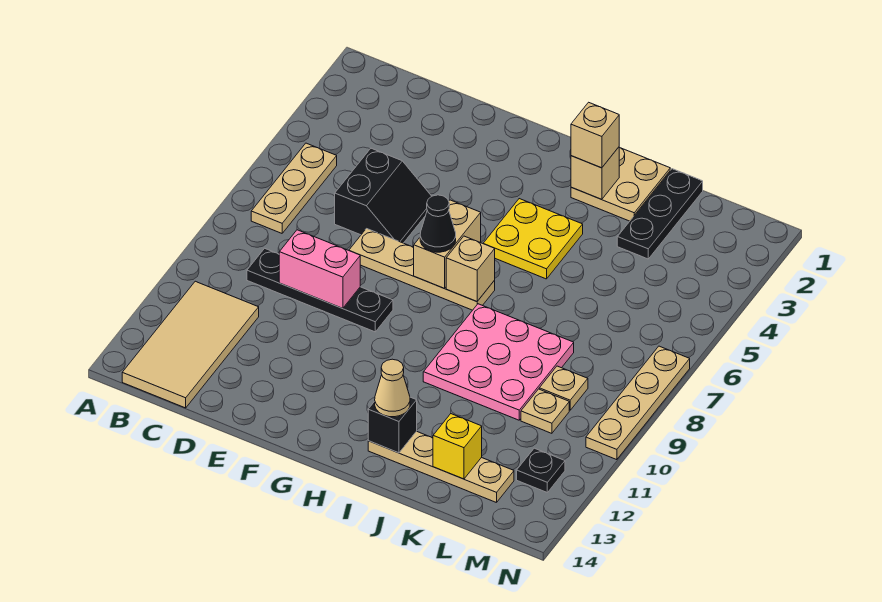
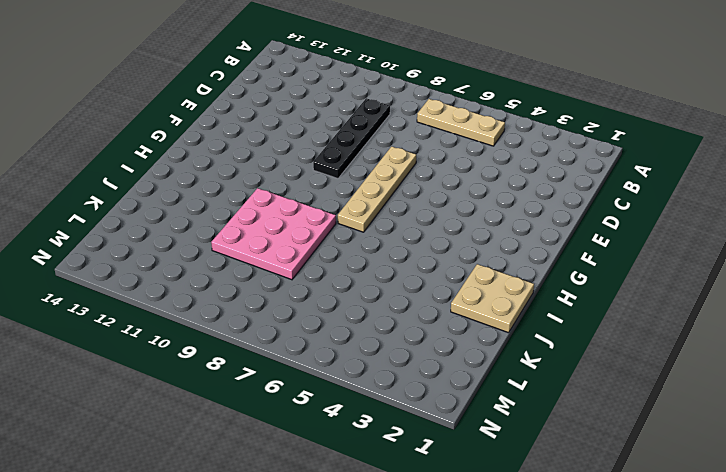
none -> tan tile B11:C14 level 1
none -> black slope D5:E6 level 1 top D
none -> yellow plate H4:I5 level 1

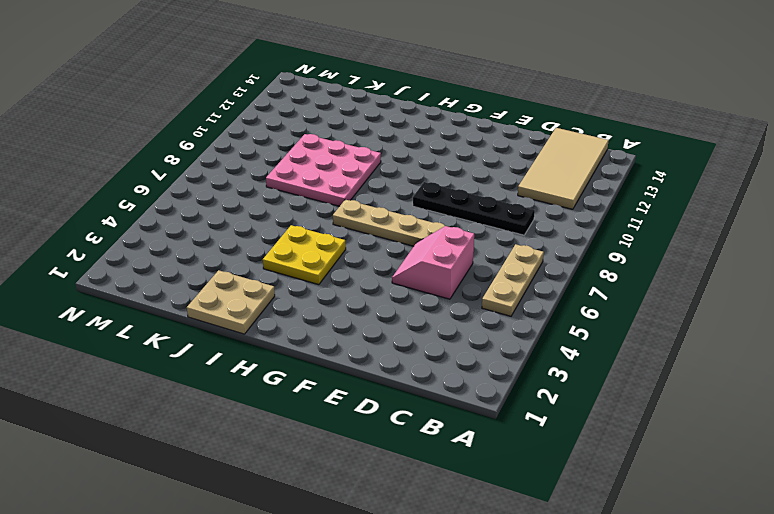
pink slope D5:E6 level 1 top D -> black slope D5:E6 level 1 top D
none -> tan plate I13:L13 level 1
none -> black plate K1:K3 level 1
none -> tan plate L9 level 1

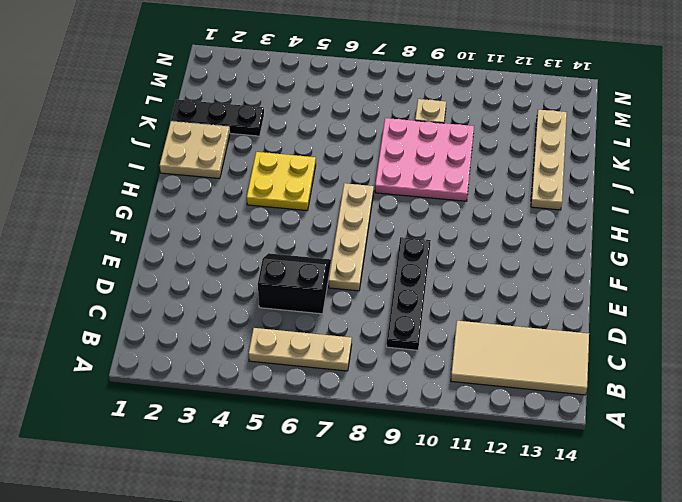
none -> tan plate L10 level 1
none -> black plate M12 level 1
none -> tan plate N7:N10 level 1

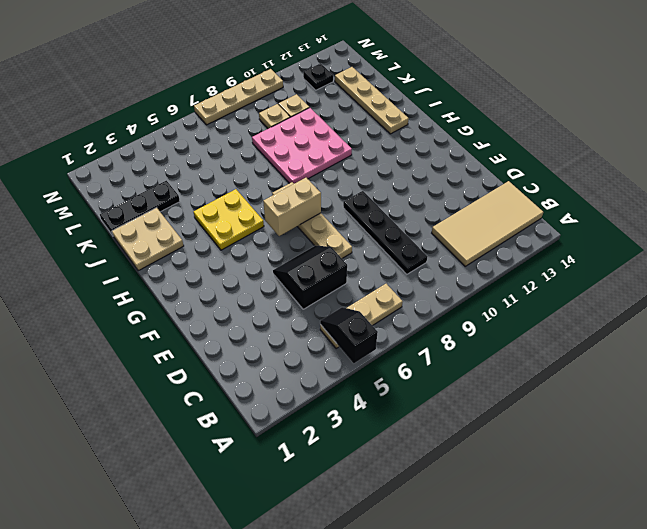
black slope A5:B5 level 2 top A -> none
none -> pink brick D9:E9 level 2
none -> tan brick H7 level 2
none -> tan brick I2 level 2

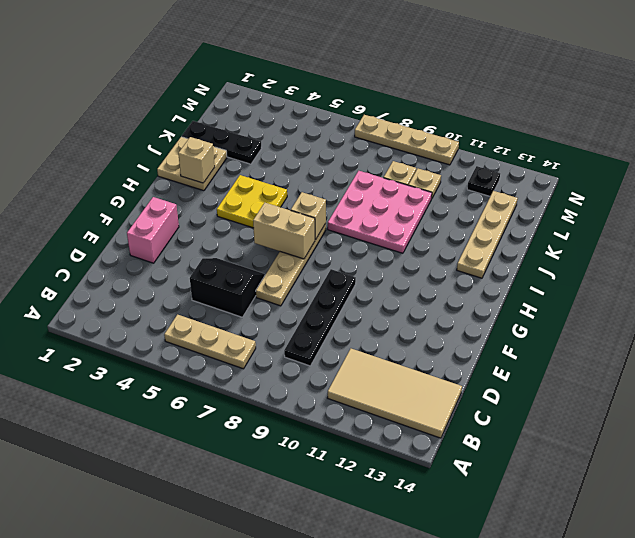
pink brick E2:F2 level 1 -> pink brick D9:E9 level 2
none -> black brick I13 level 2
none -> yellow brick K13 level 2
none -> black cone G7 level 3

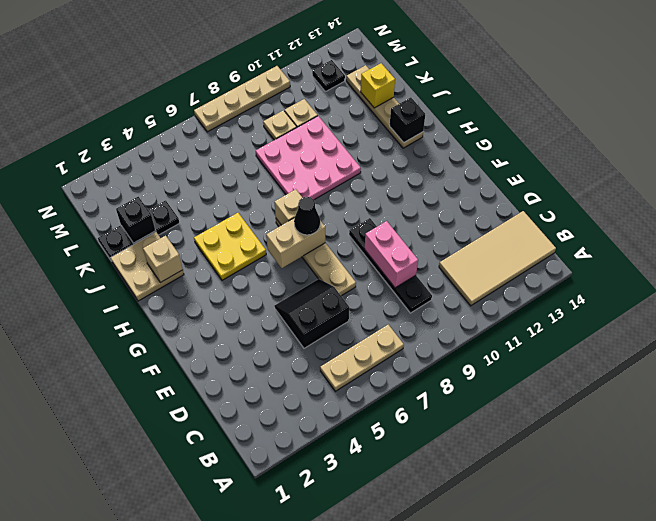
black brick K2 level 2 -> none
none -> tan brick I2 level 3
none -> tan cone I13 level 3

